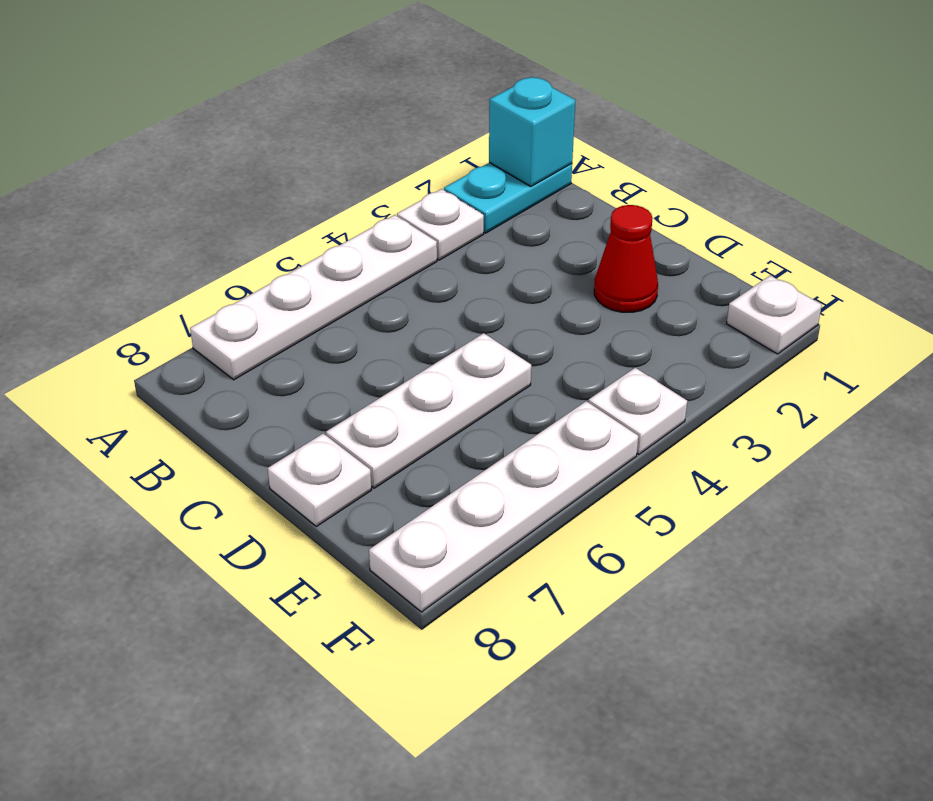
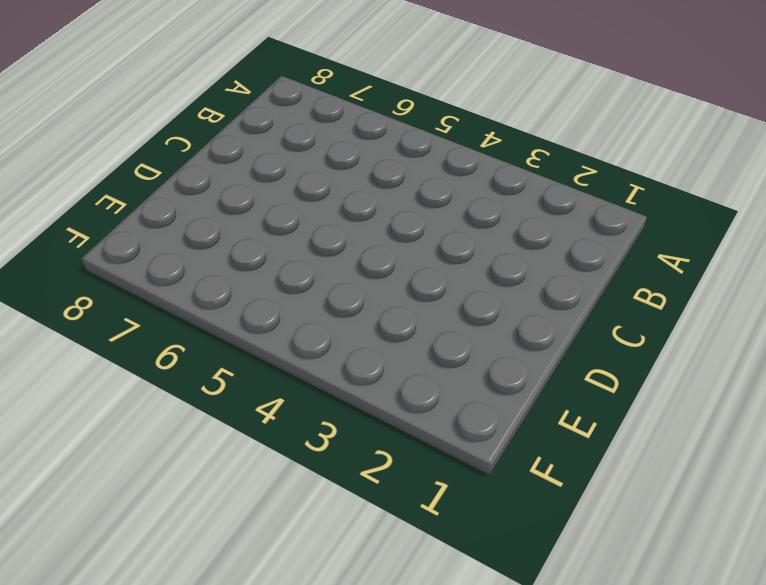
none -> cyan plate A1:A2 level 1
none -> white plate A3 level 1

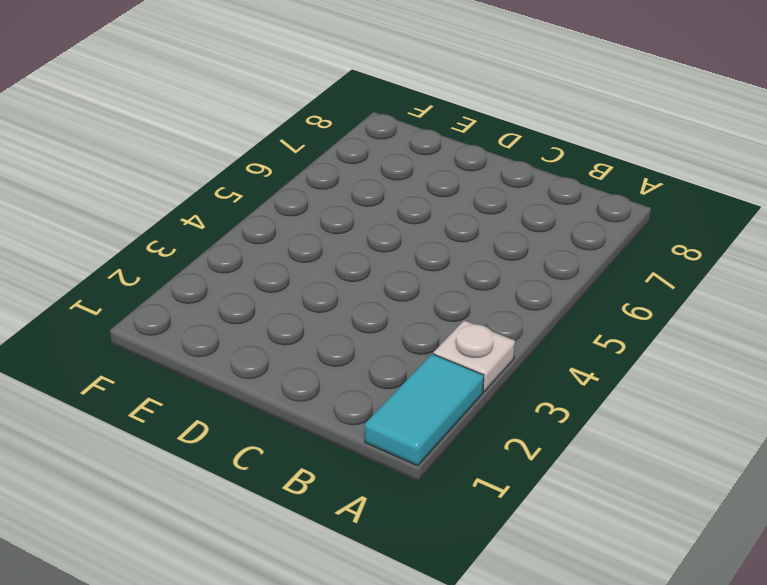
cyan tile A1:A2 level 1 -> cyan plate A1:A2 level 1
none -> white plate A4:A7 level 1
none -> red cone D2 level 1

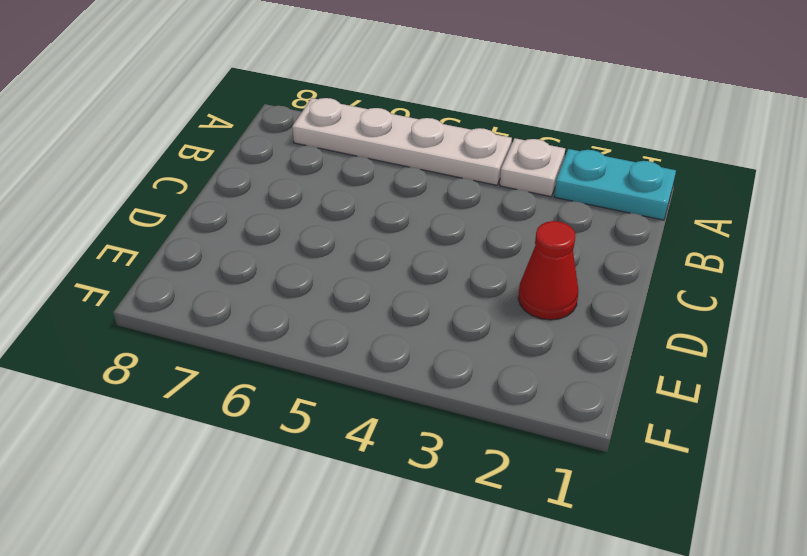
none -> white plate D5:D7 level 1
none -> white plate D8 level 1

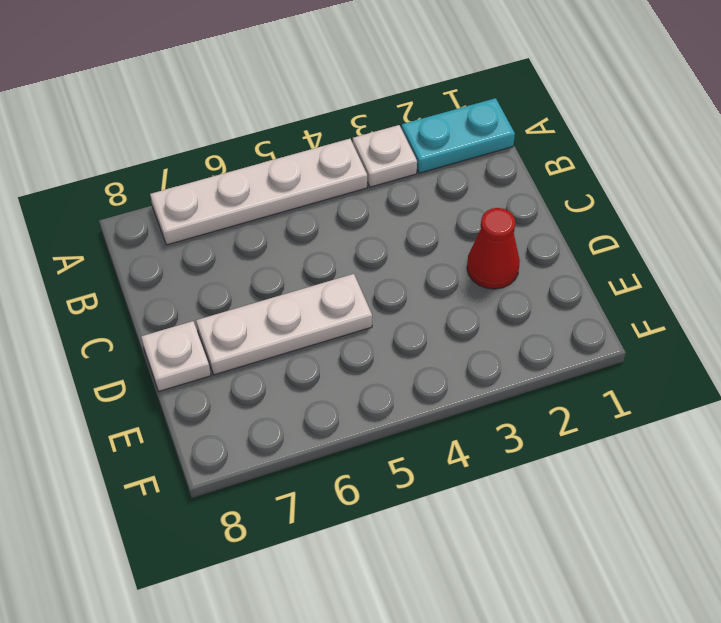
none -> white plate F1 level 1
none -> white plate F4 level 1

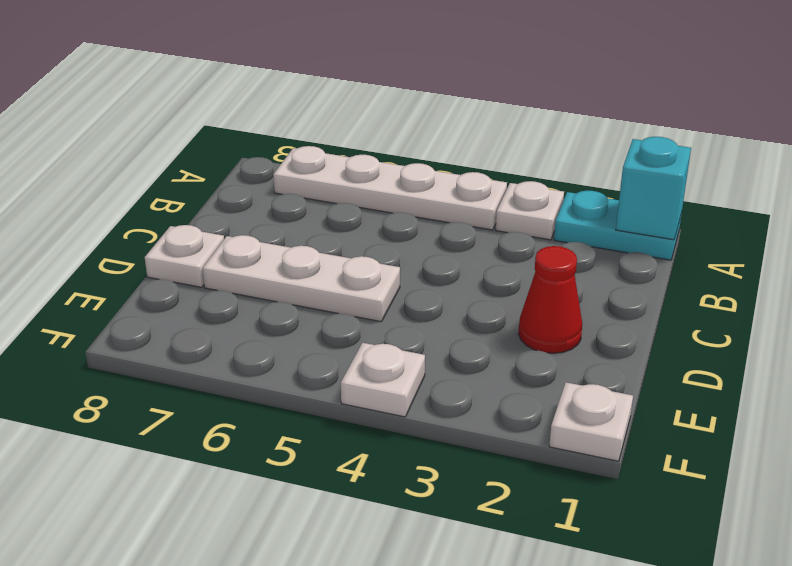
none -> white plate F5:F8 level 1

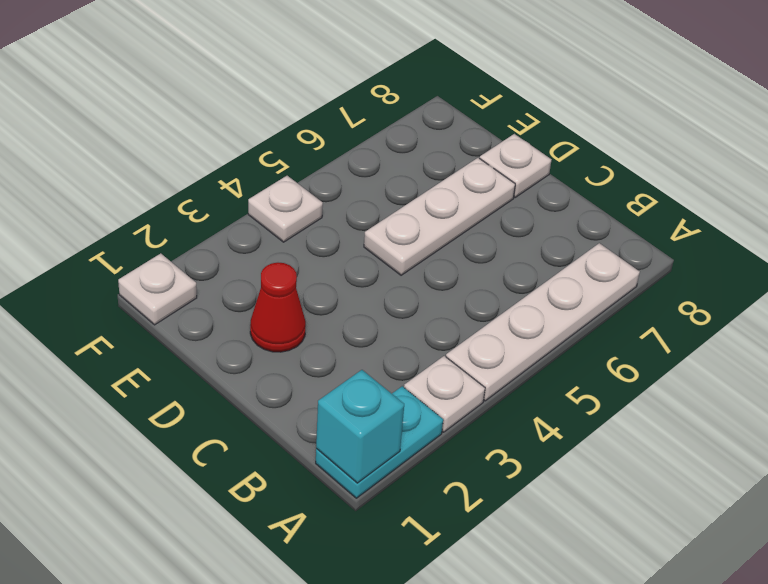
none -> white plate F5:F8 level 1

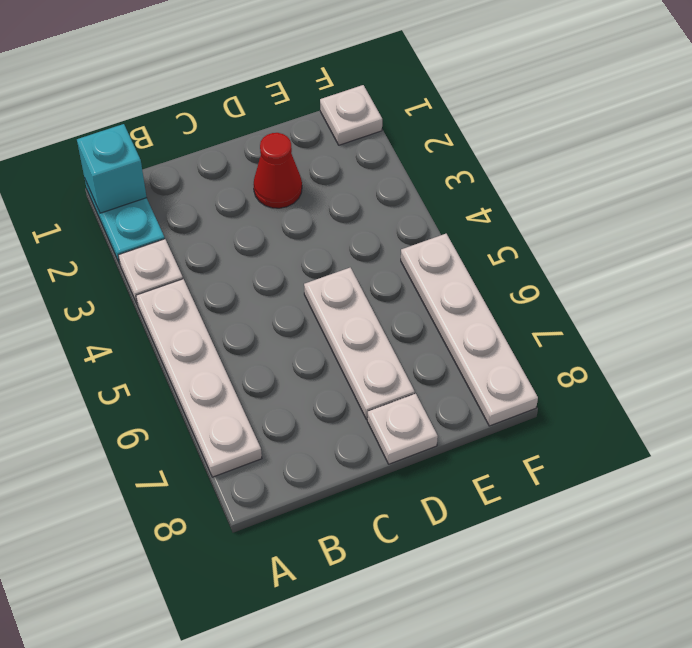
none -> white plate F4 level 1

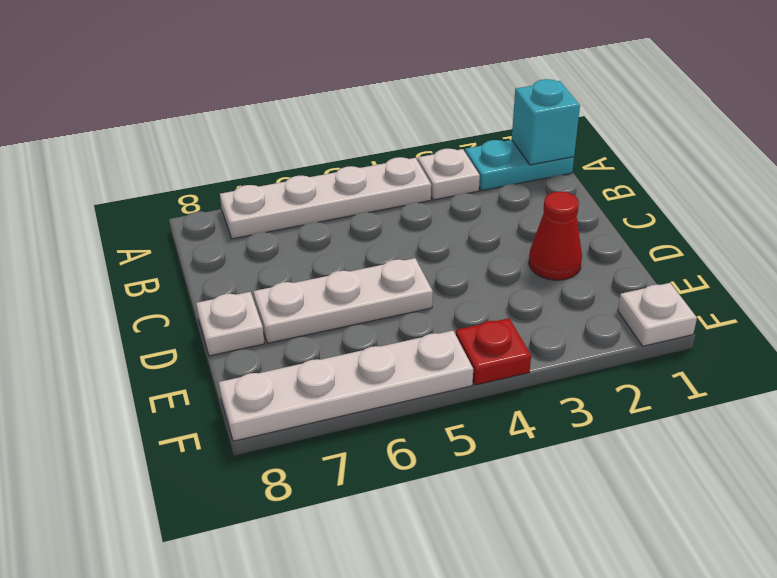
red plate F4 level 1 -> white plate F4 level 1

